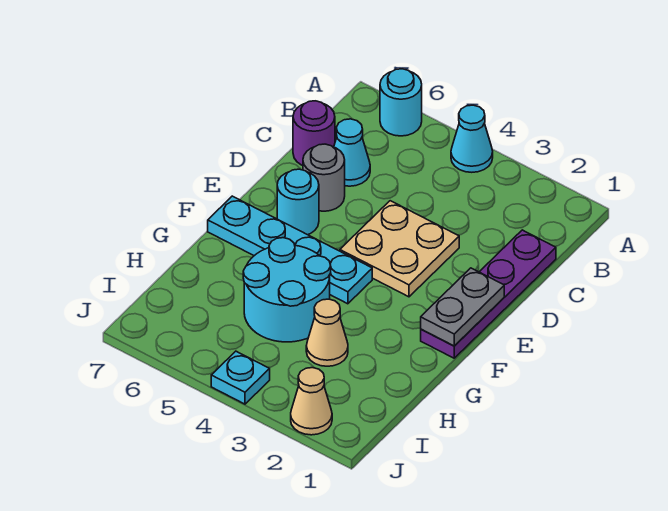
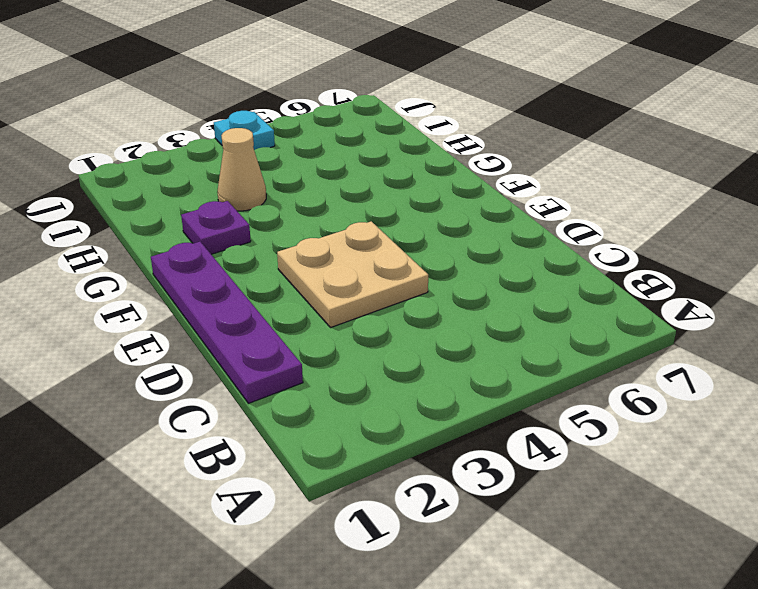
purple plate G2 level 1 -> none
none -> cyan cone A4 level 1
none -> cyan round brick A6 level 1
none -> cyan cone C6 level 1

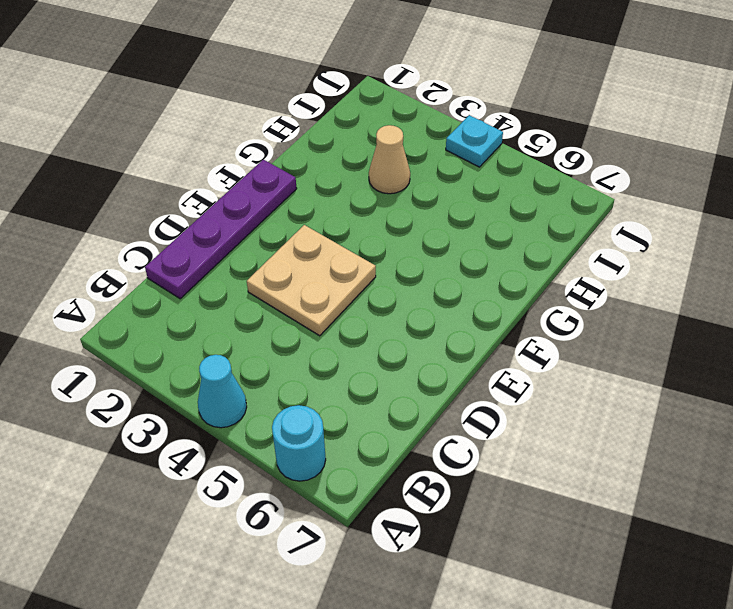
none -> cyan cone C6 level 1
none -> purple round brick C7 level 1
none -> grey round brick D6 level 1

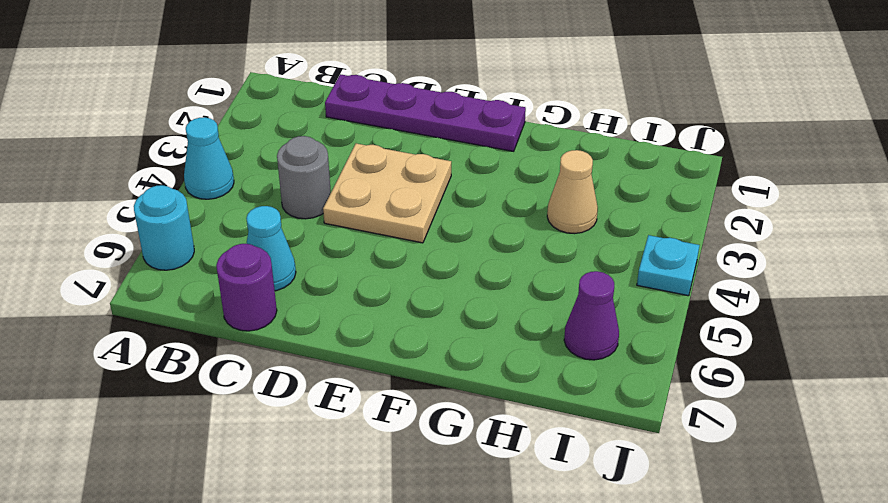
grey round brick C4 level 1 -> grey round brick D6 level 1
purple cone I6 level 1 -> none
none -> cyan round brick E6 level 1
none -> cyan plate F4:F7 level 1
none -> cyan round brick G4:H5 level 1

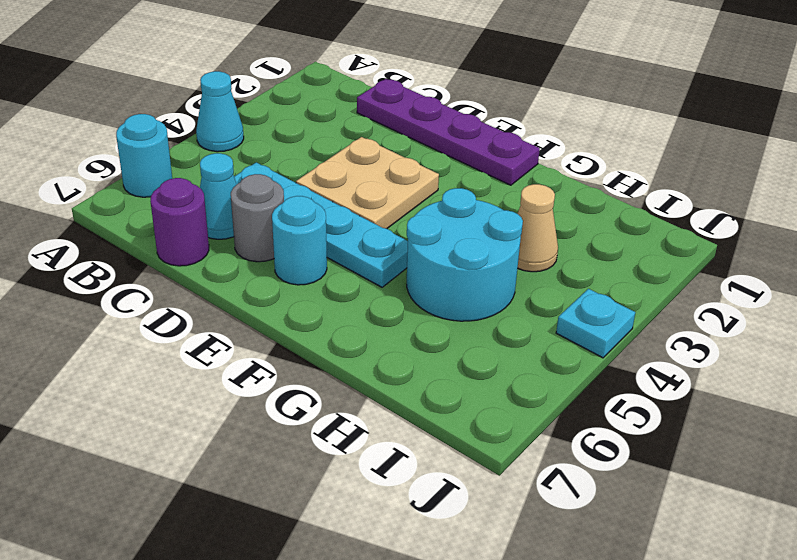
cyan plate C5:F5 level 1 -> cyan plate F4:F7 level 1
none -> tan cone J2 level 1
none -> grey plate E1:F1 level 2

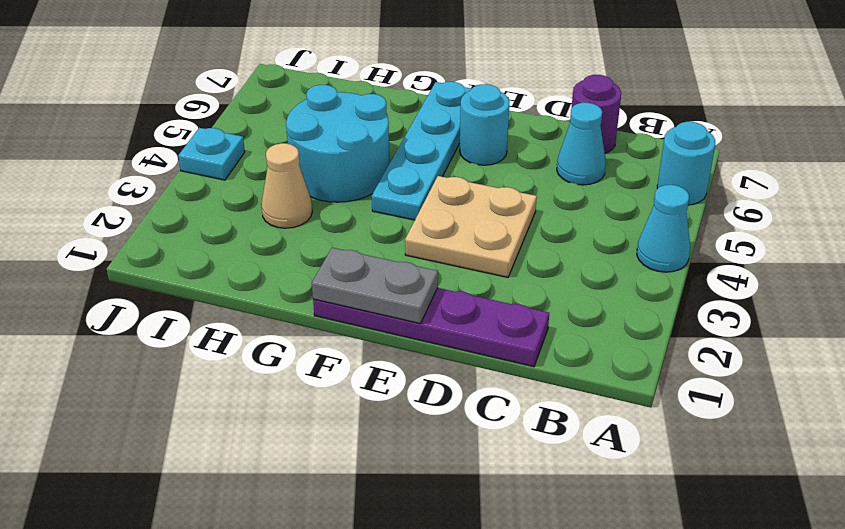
none -> grey round brick D6 level 1
none -> tan cone J2 level 1

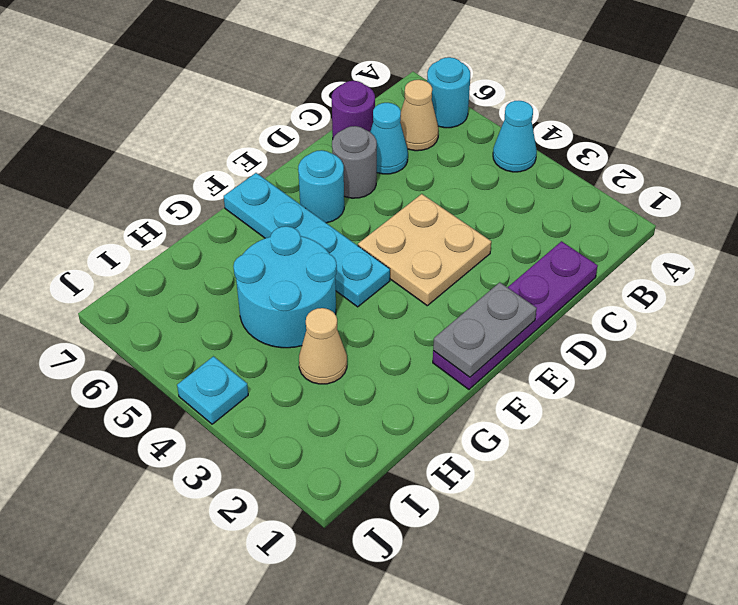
tan cone B6 level 1 -> tan cone J2 level 1

